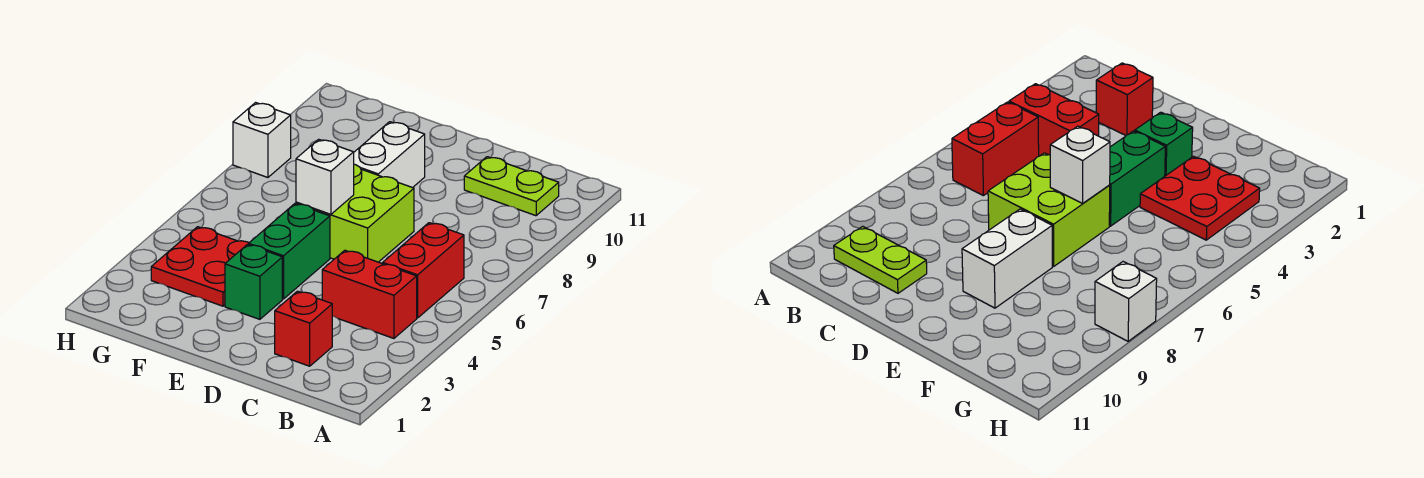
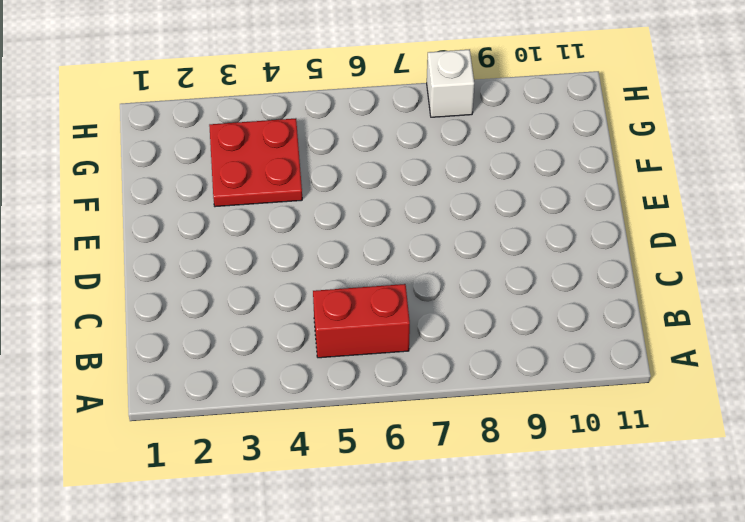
none -> red brick B4:C4 level 1
none -> lime plate B10:C10 level 1

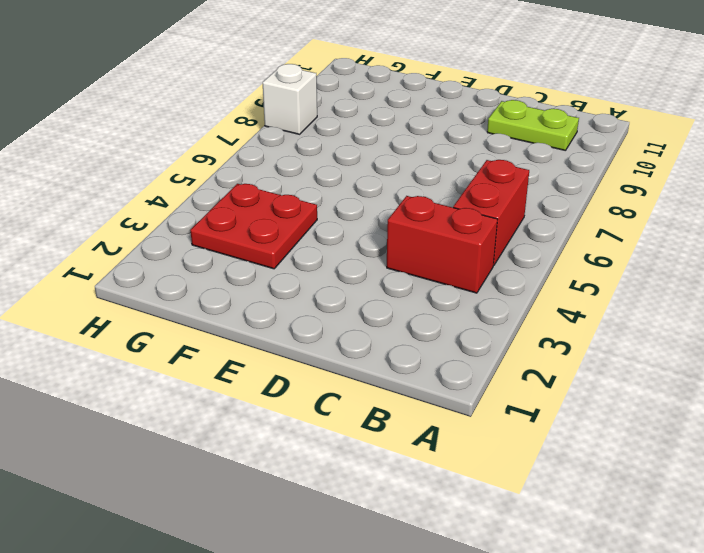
none -> red brick C2 level 1
none -> lime brick D6:E7 level 1

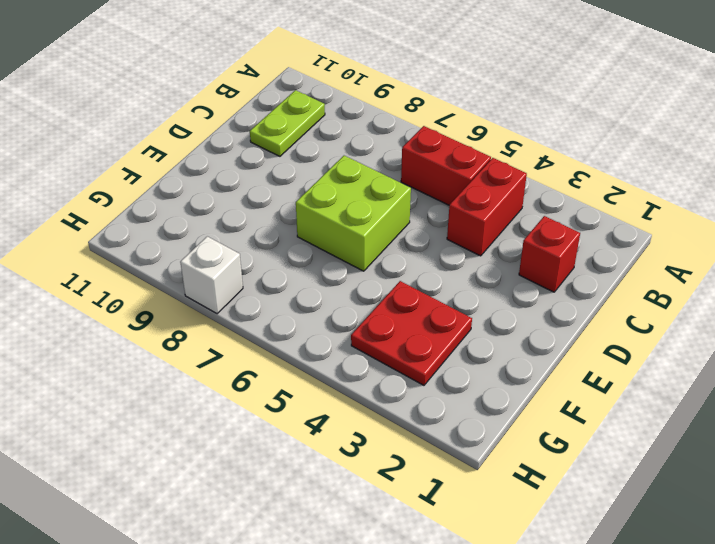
none -> green brick E3 level 1
none -> green brick E4:E5 level 1

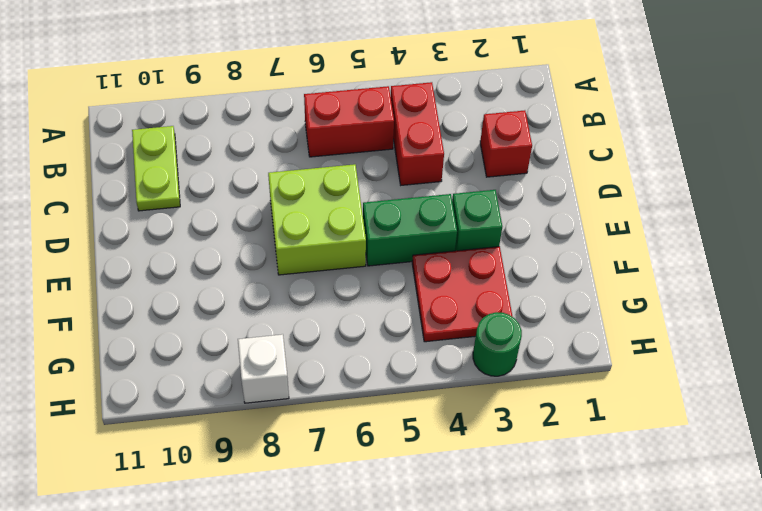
green round brick H3 level 1 -> none
none -> white brick E8:E9 level 1
none -> white brick E6 level 2

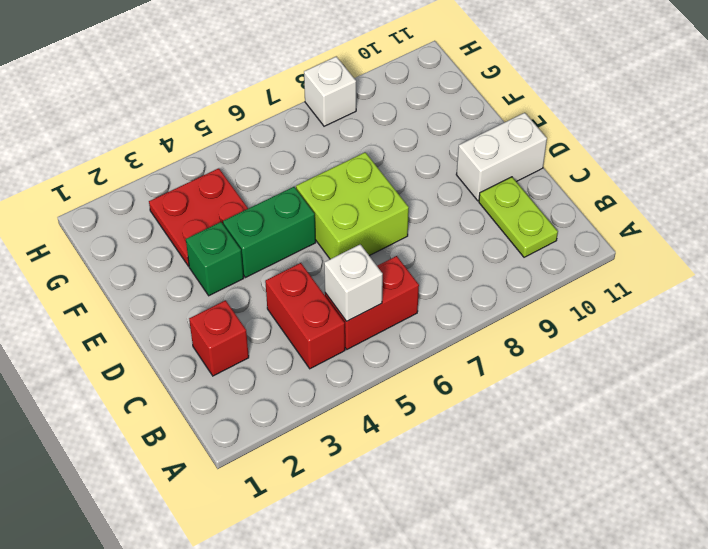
white brick B5 level 2 -> white brick E6 level 2
white brick D10:D11 level 1 -> white brick E8:E9 level 1

